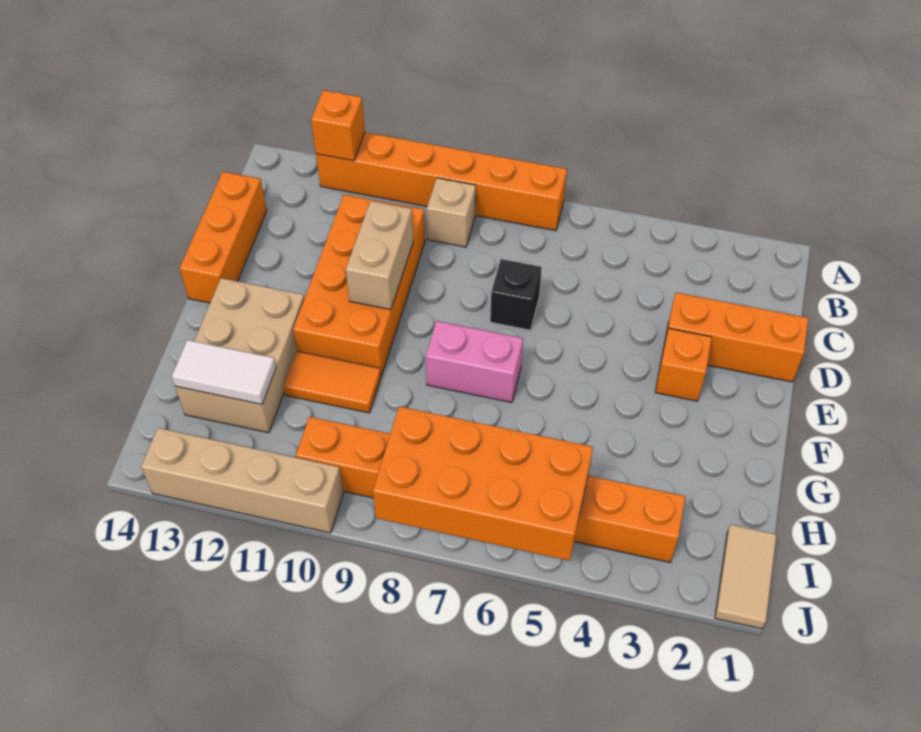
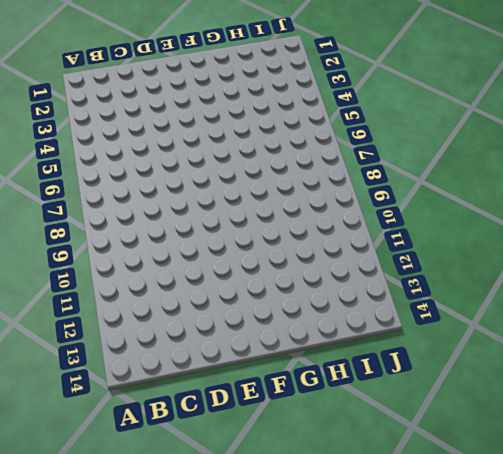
none -> orange brick A7:A12 level 1
none -> tan brick B9 level 1
none -> orange brick C10:F11 level 1

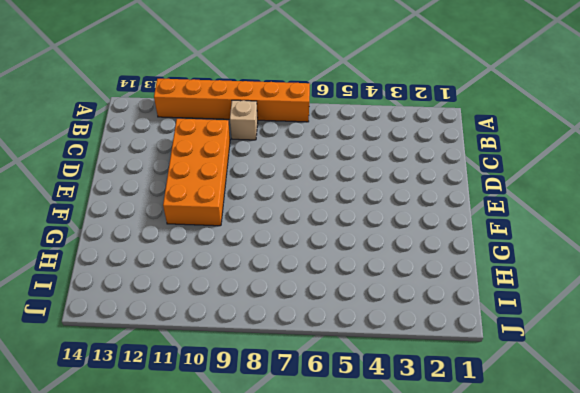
none -> orange brick C14:E14 level 1
none -> orange brick D1:D3 level 1
none -> black brick D7 level 1

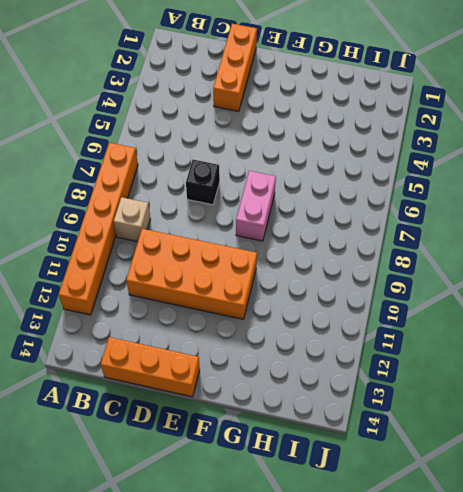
none -> orange brick E3 level 1
none -> tan brick F12:H13 level 1
none -> orange tile G10:G11 level 1

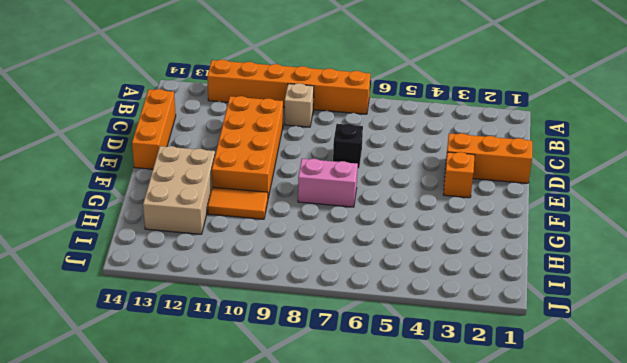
none -> tan tile I1:J1 level 1
none -> orange brick I3:I10 level 1
none -> tan brick J10:J13 level 1

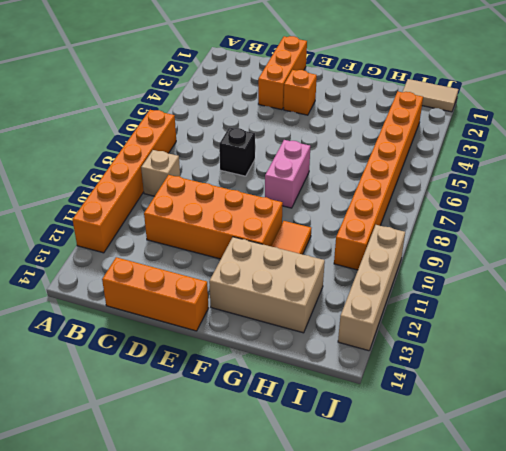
none -> orange brick A12 level 2
none -> tan brick D10:E10 level 2
none -> white tile H12:H13 level 2

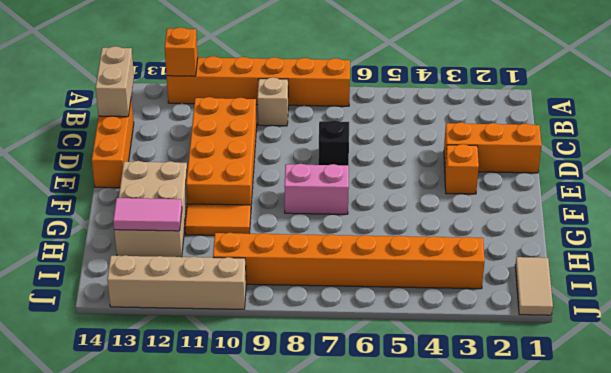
tan brick B14:C14 level 2 -> tan brick D10:E10 level 2
pink tile H12:H13 level 2 -> white tile H12:H13 level 2
none -> orange brick I5:J8 level 2

